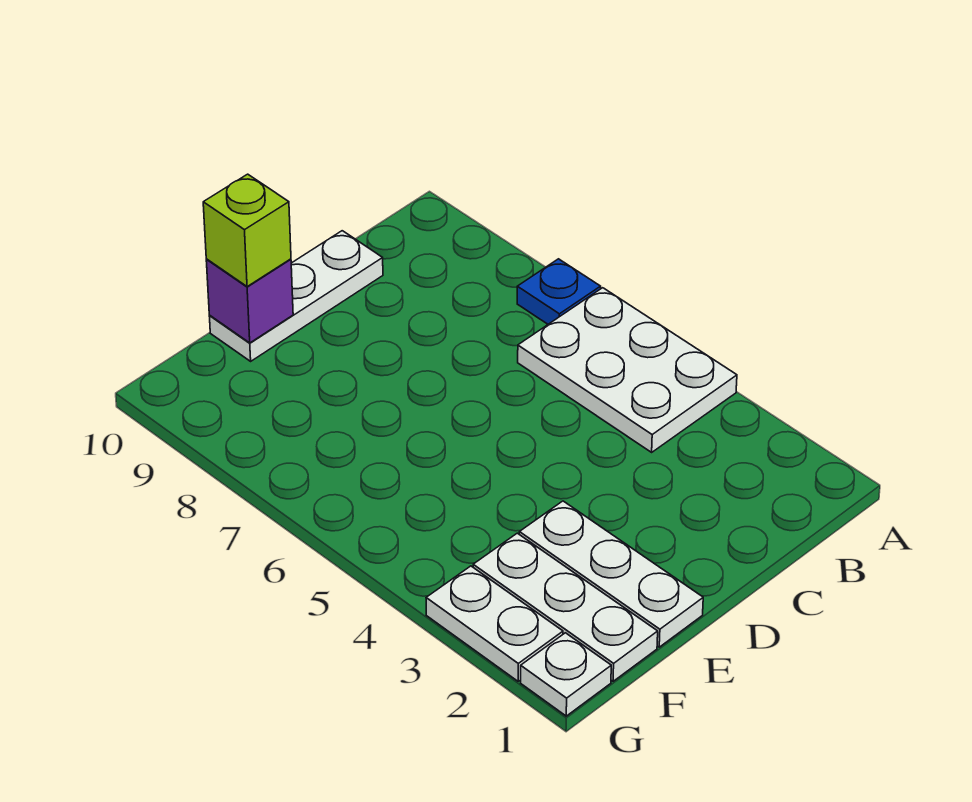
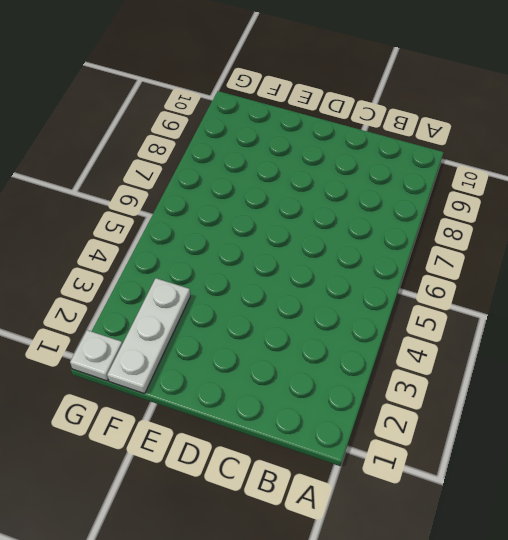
none -> white plate A4:B6 level 1
none -> blue plate A7 level 1

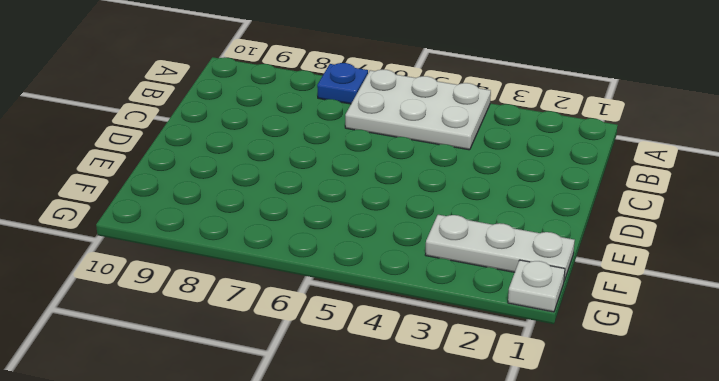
none -> white plate C10:E10 level 1
none -> white plate E1:E3 level 1

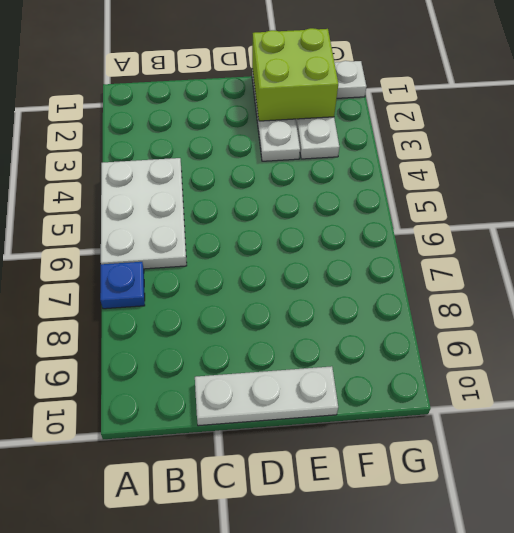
lime brick E1:F2 level 2 -> none
none -> white plate G2:G3 level 1
none -> purple brick E10 level 2

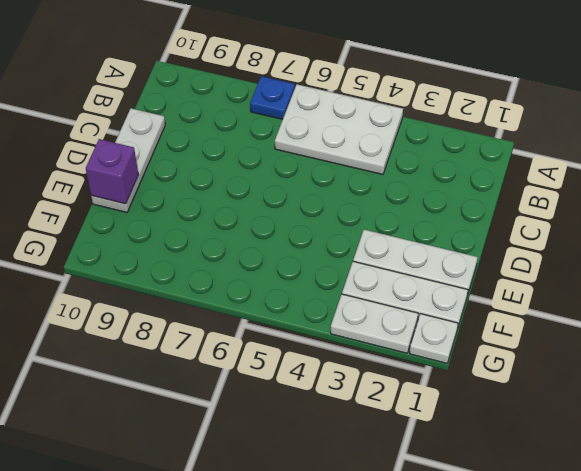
none -> lime brick E10 level 3

